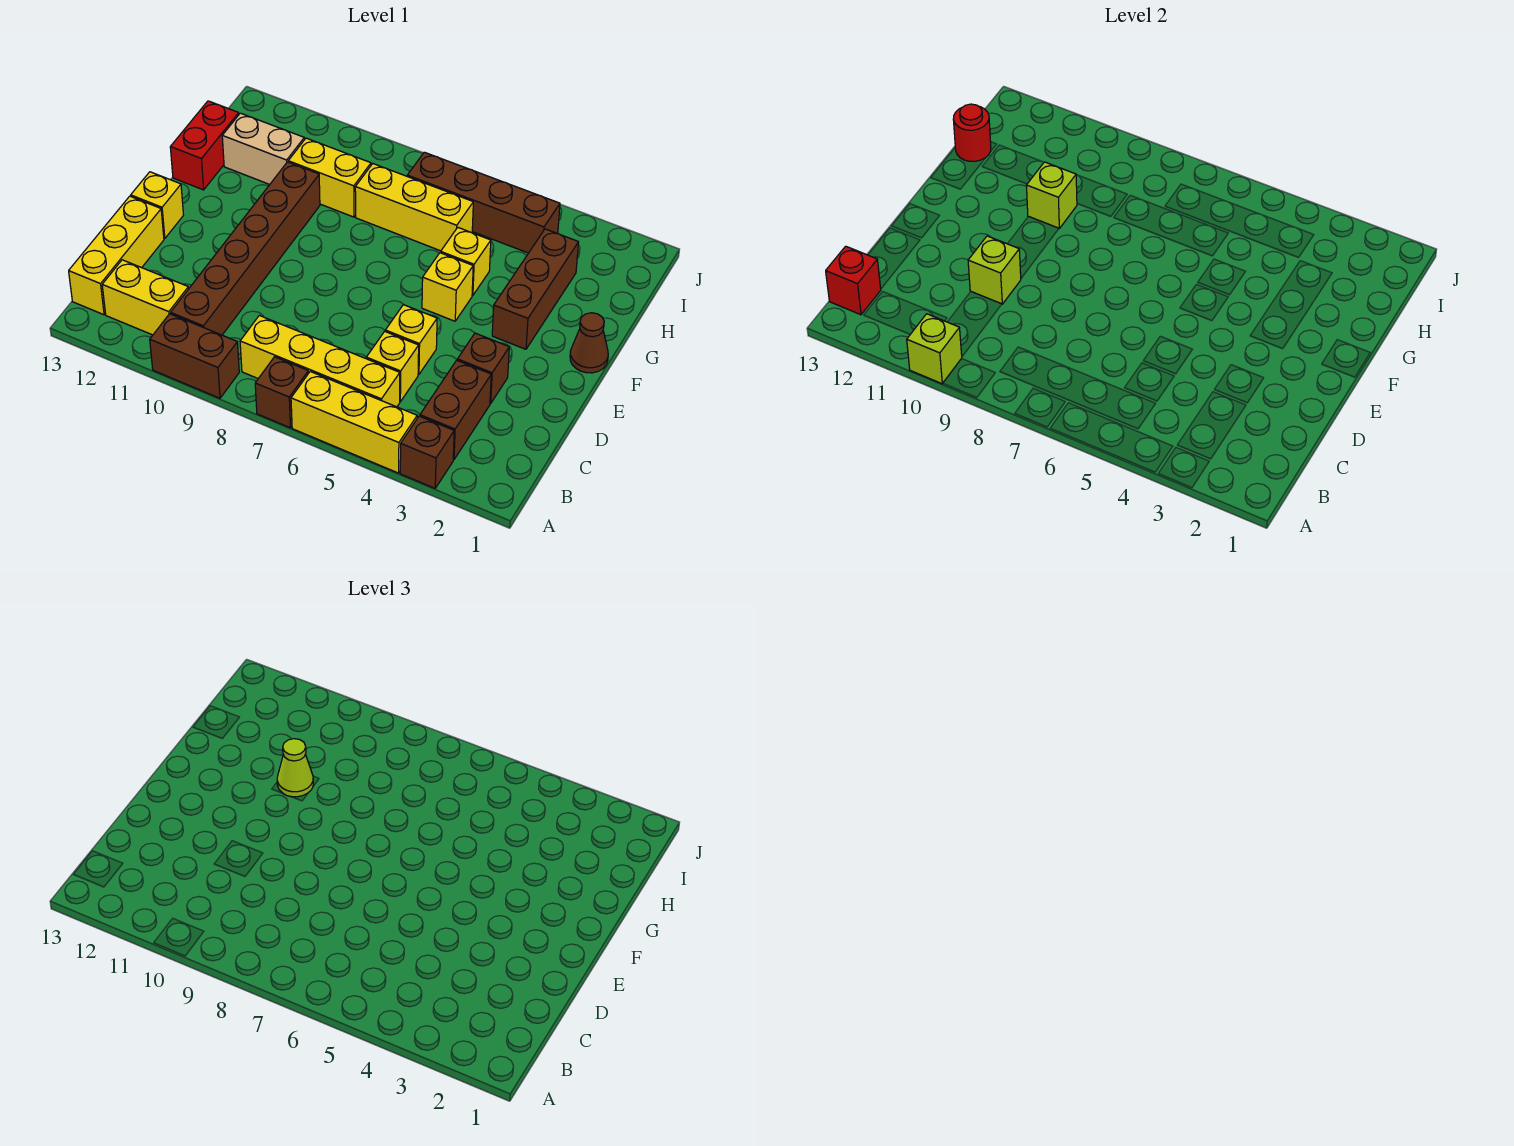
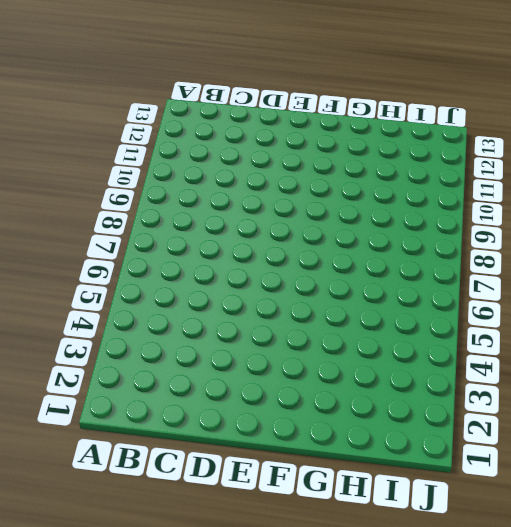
none -> brown brick A3 level 1
none -> yellow brick A4:A6 level 1
none -> brown brick A7 level 1

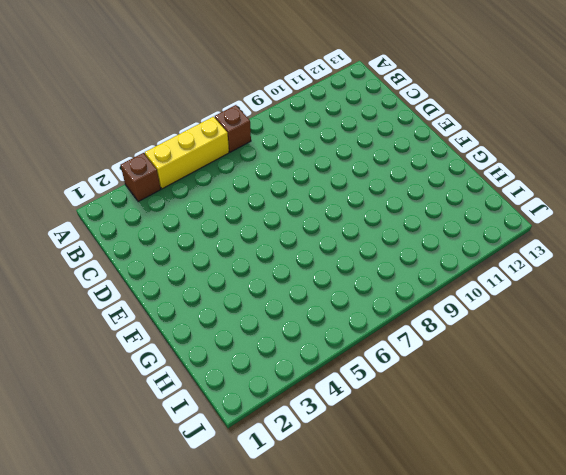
none -> brown brick A9:A10 level 1
none -> brown brick B3:C3 level 1
none -> yellow brick B5:B8 level 1

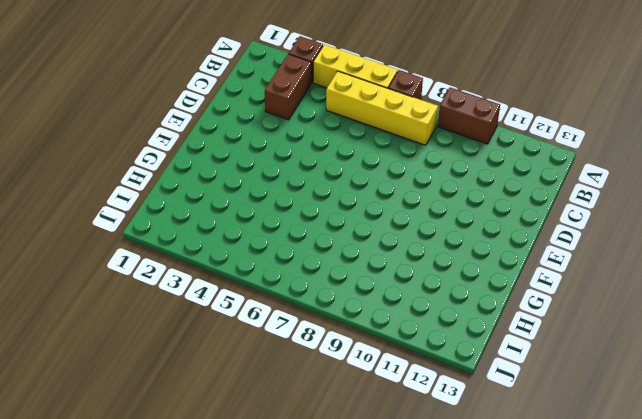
none -> brown brick B10:G10 level 1
none -> yellow brick B11:B12 level 1
none -> yellow brick B13:D13 level 1

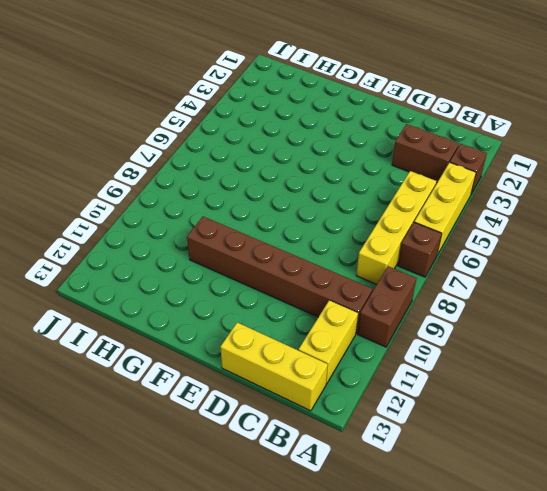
none -> yellow brick C5 level 1
none -> brown brick D3 level 1
none -> yellow brick D5 level 1

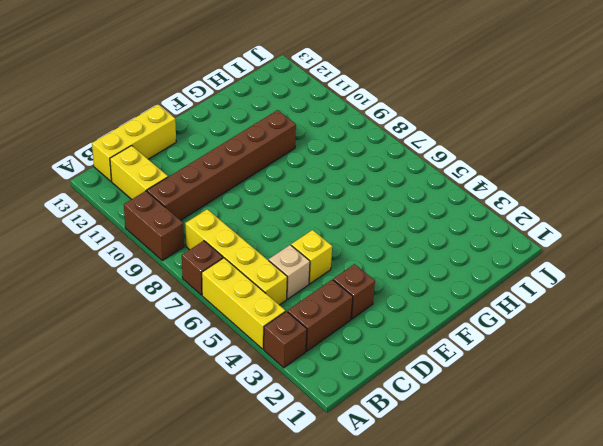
tan brick C5 level 1 -> yellow brick C5 level 1
none -> yellow brick E13 level 1
none -> brown cone F1 level 1
none -> brown brick F3:H3 level 1

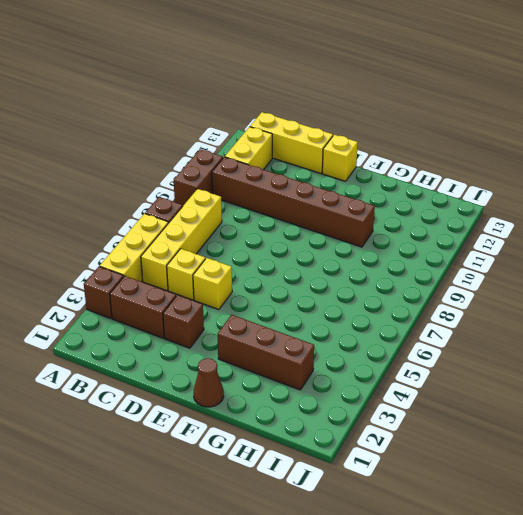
none -> yellow brick F5 level 1
none -> yellow brick G5 level 1
none -> red brick G13:H13 level 1

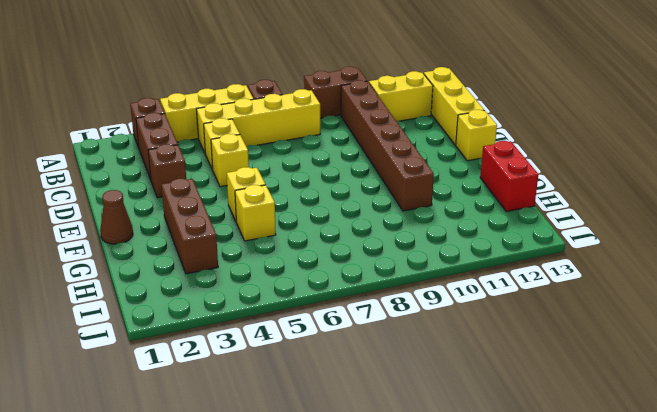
none -> yellow brick H6:H8 level 1
none -> yellow brick H9:H10 level 1
none -> tan brick H11:H12 level 1

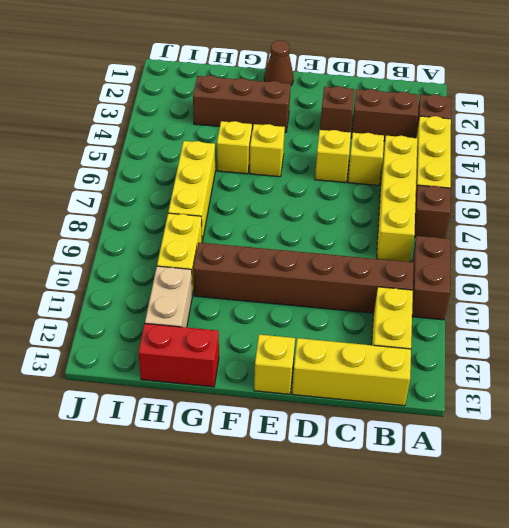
none -> brown brick I4:I7 level 1
none -> lime brick A10 level 2
none -> red brick B13 level 2

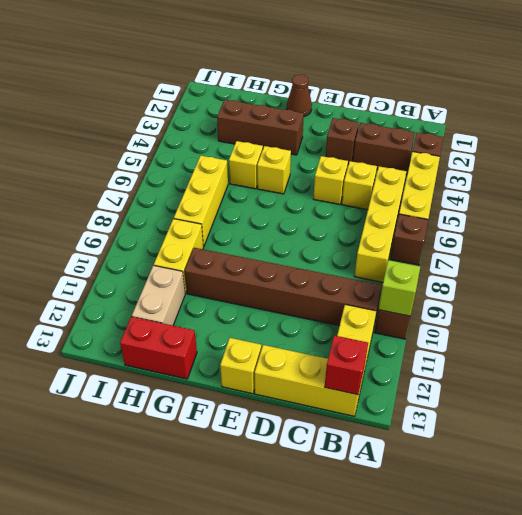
none -> brown brick I4:I7 level 1
none -> lime brick D10 level 2
none -> lime brick G10 level 2

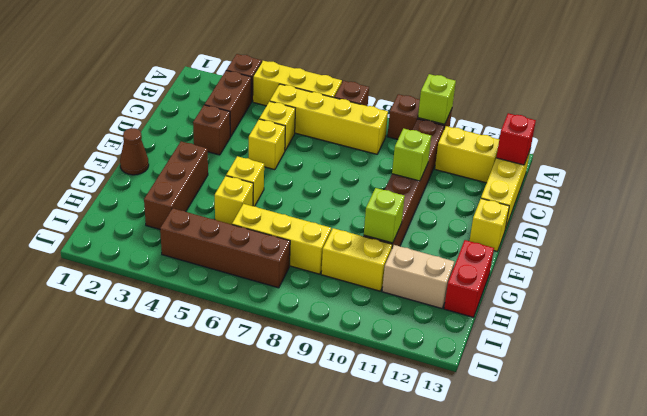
none -> red round brick H13 level 2
none -> lime cone G10 level 3

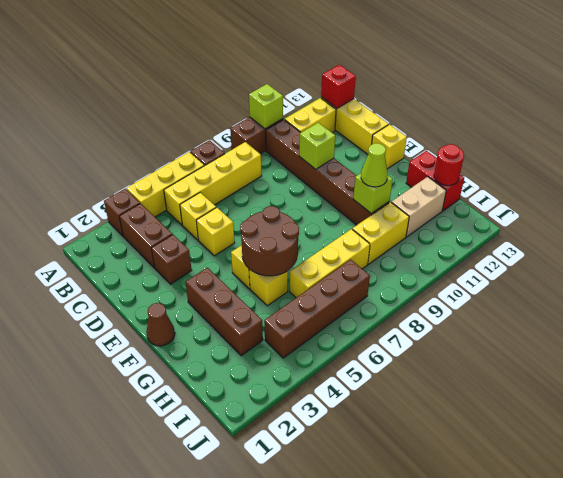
brown round brick F5:G6 level 2 -> none

